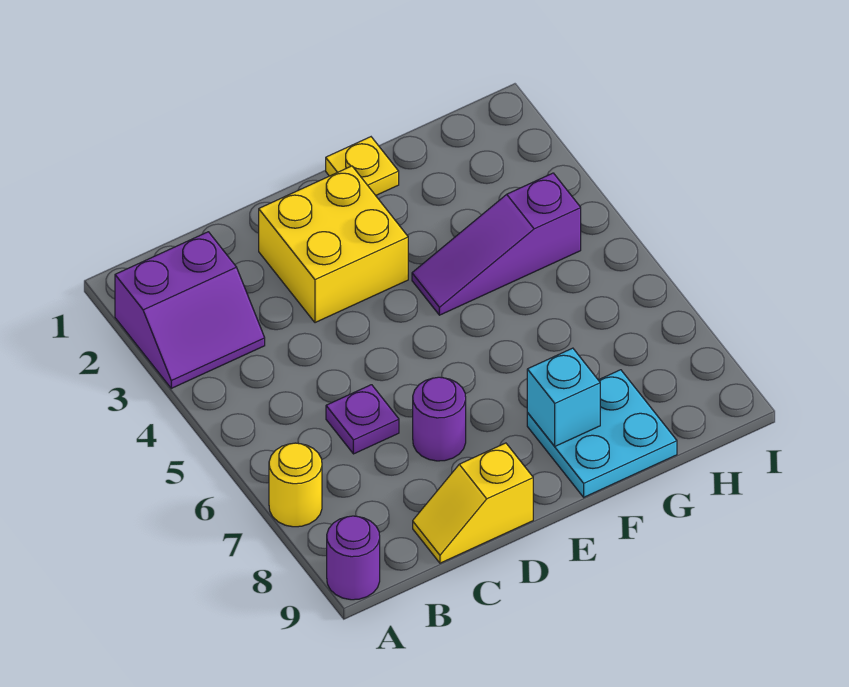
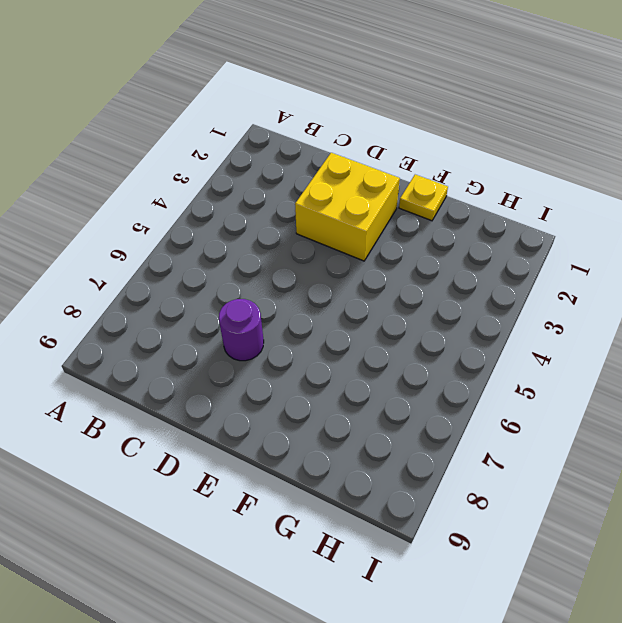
none -> purple slope A2:B3 level 1 top 2
none -> yellow round brick A7 level 1

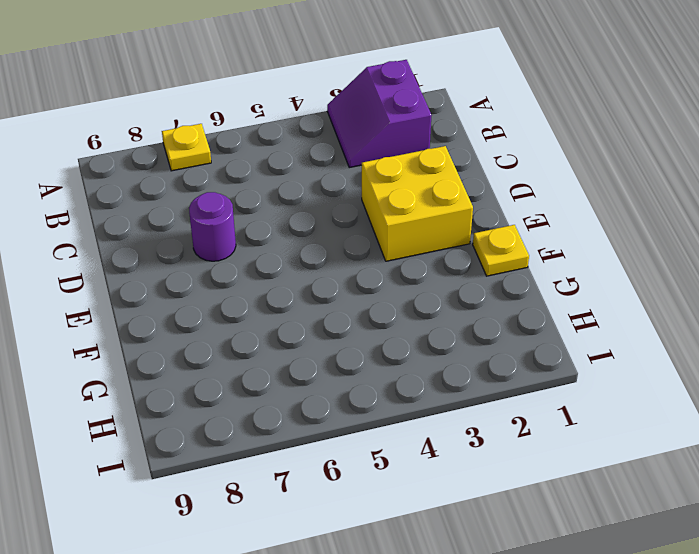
yellow plate A7 level 1 -> yellow round brick A7 level 1
none -> purple round brick A9 level 1
none -> purple plate C6 level 1

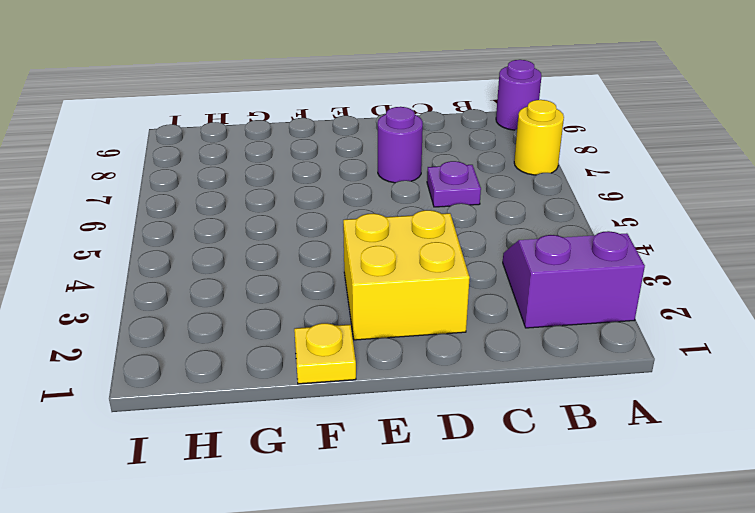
none -> yellow slope C9:D9 level 1 top D
none -> purple slope F4:H4 level 1 top H

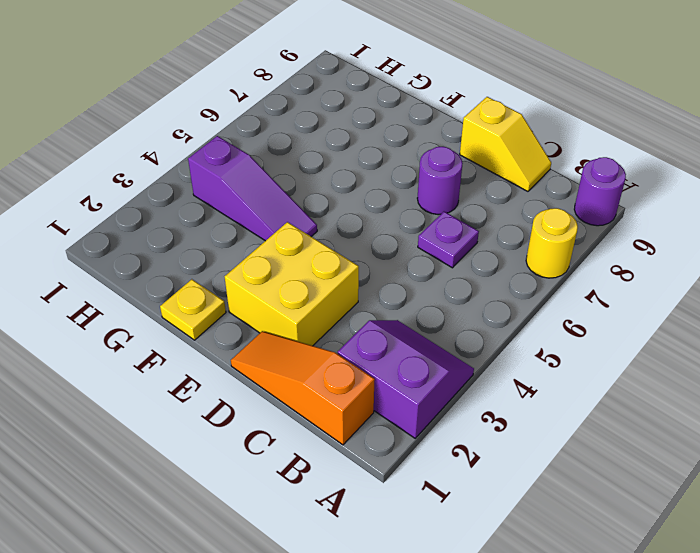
orange slope B1:D1 level 1 top B -> none
none -> cyan plate F8:G9 level 1
none -> cyan brick F8 level 2

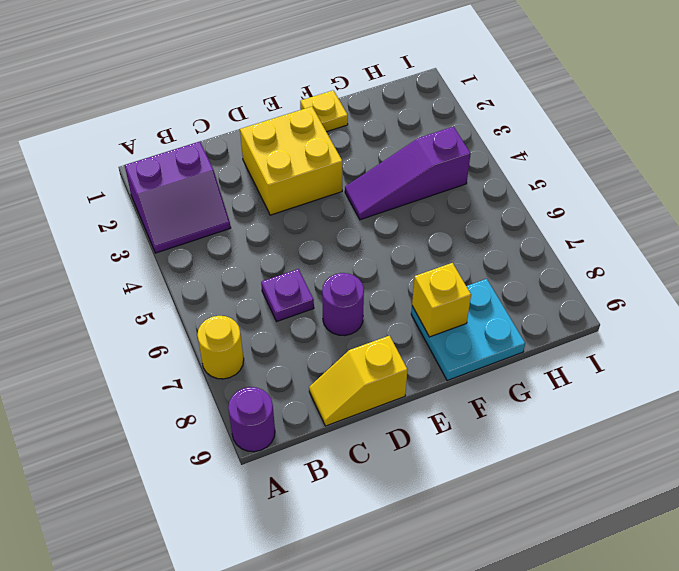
yellow brick F8 level 2 -> cyan brick F8 level 2

